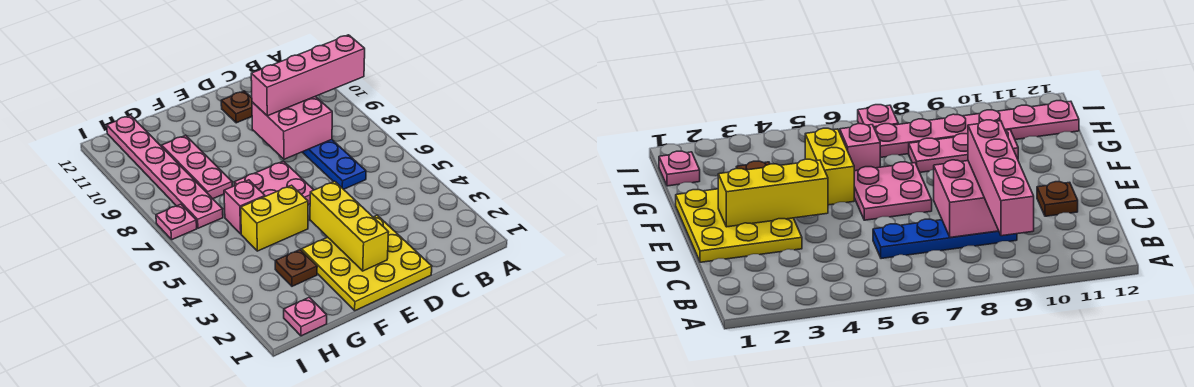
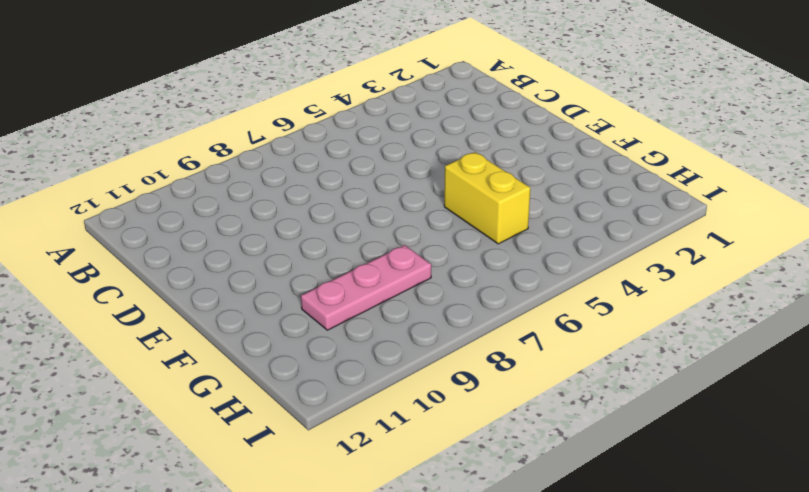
none -> blue plate C6:C9 level 1
none -> yellow plate D1:F3 level 1
none -> brown plate D11 level 1

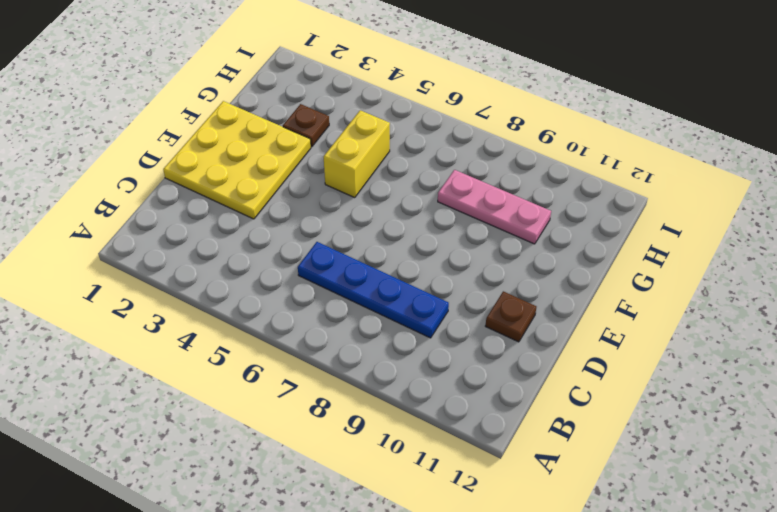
none -> pink plate E6:F7 level 1
none -> pink brick G6 level 1
none -> pink plate H1 level 1

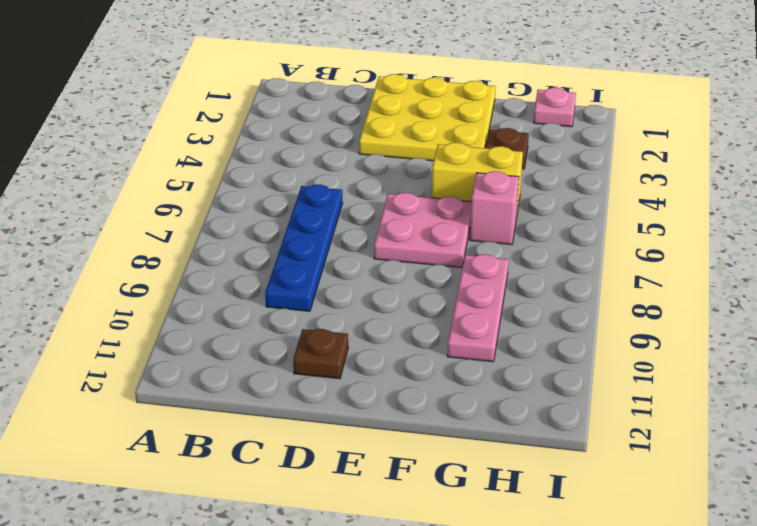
none -> pink plate H7:H12 level 1
none -> pink plate I7 level 1
none -> pink brick C8:D9 level 2

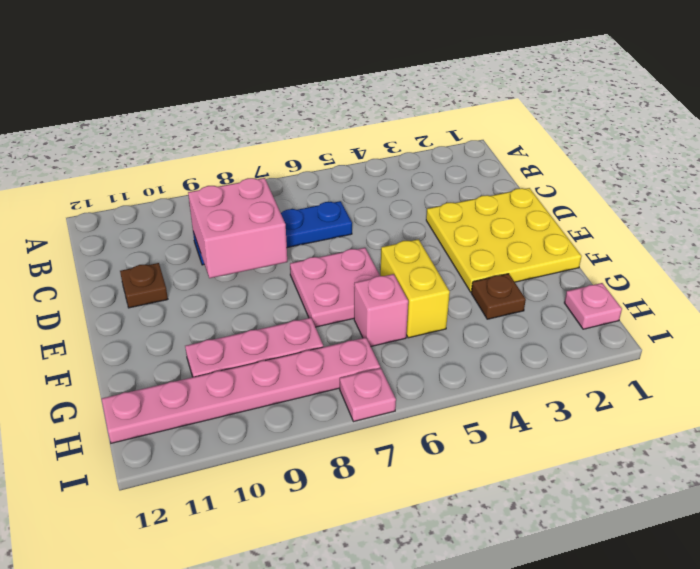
none -> yellow brick E2:E4 level 2
none -> pink brick A9:D9 level 3

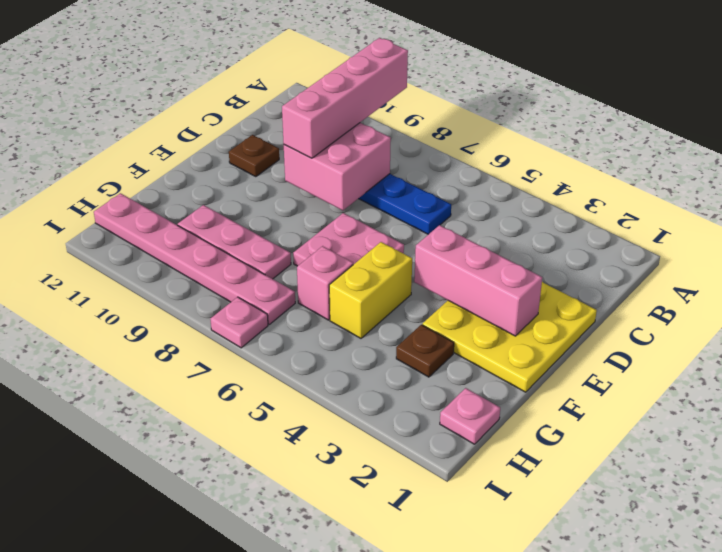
pink brick E2:E4 level 2 -> yellow brick E2:E4 level 2

